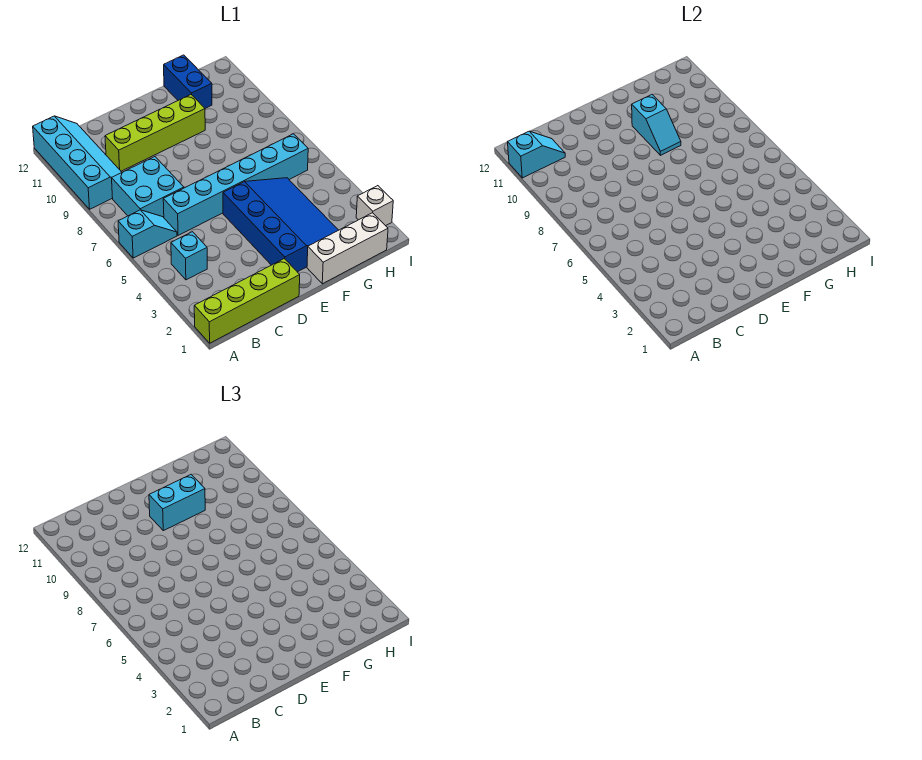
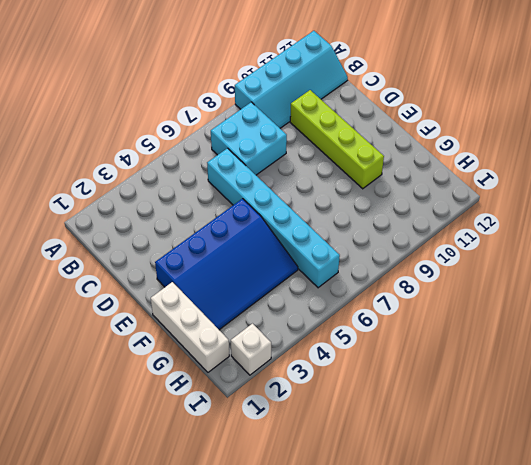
none -> lime brick A1:D1 level 1
none -> cyan slope A6:B6 level 1 top A
none -> cyan brick B4 level 1

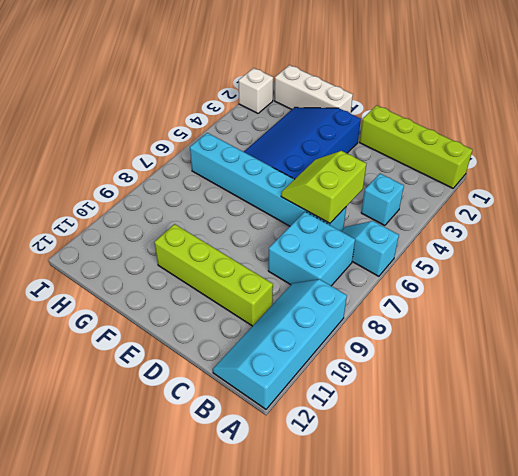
lime slope C5:D6 level 2 top C -> none
none -> blue brick G11:G12 level 1
none -> cyan slope A11:B11 level 2 top A
none -> cyan slope F9:F10 level 2 top 10

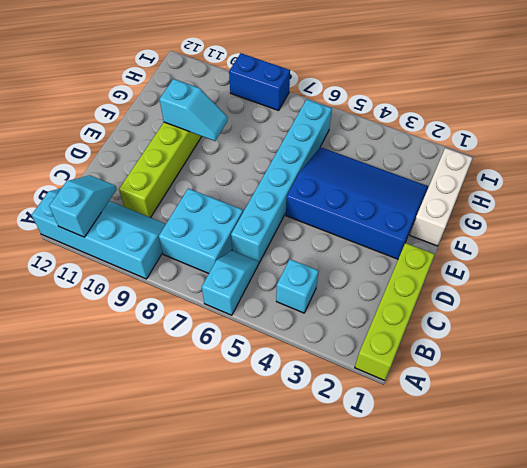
blue brick I8:I9 level 1 -> blue brick G11:G12 level 1
none -> white brick I2 level 1
none -> cyan brick E10:F10 level 3

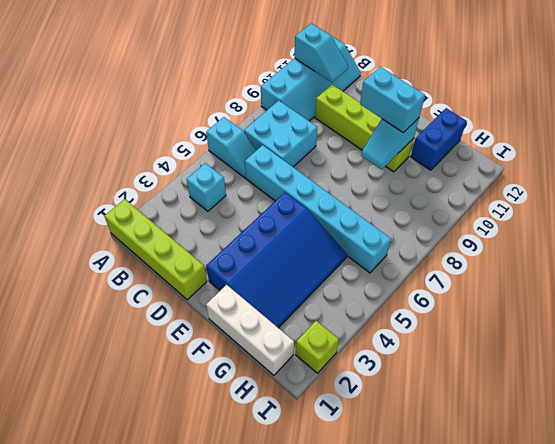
lime brick I2 level 1 -> white brick I2 level 1

